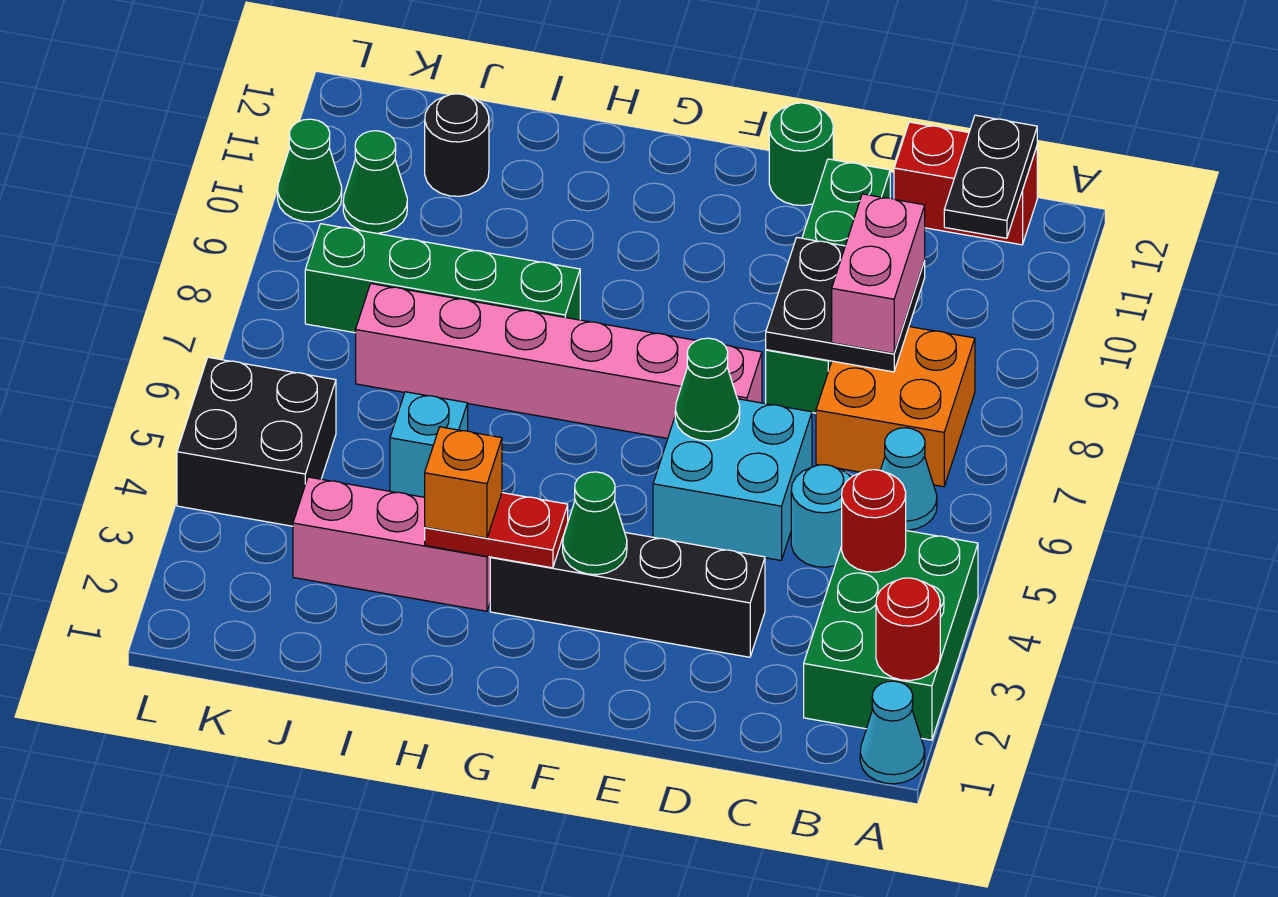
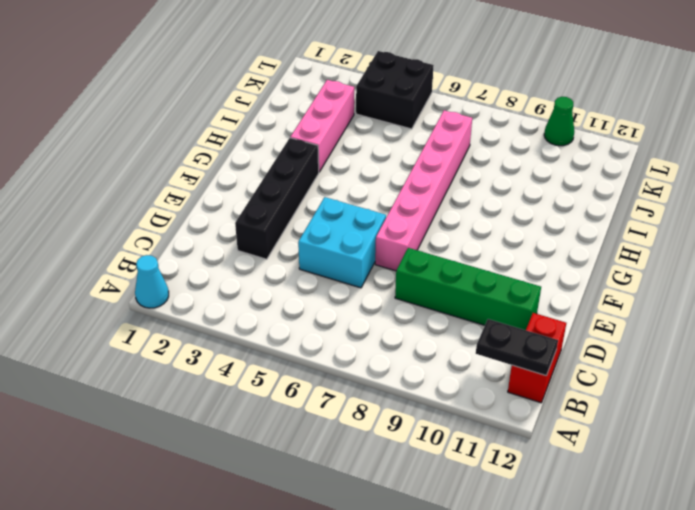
none -> green brick A2:B4 level 1
none -> cyan cone B6 level 1
none -> orange brick B7:C8 level 1

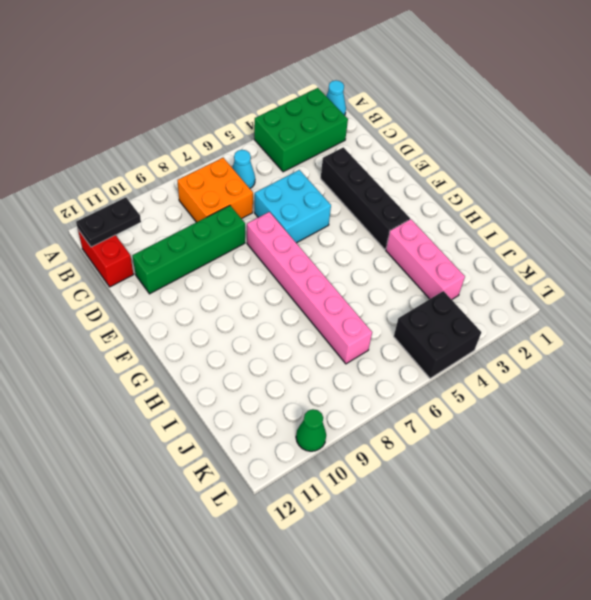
none -> cyan round brick C5 level 1
none -> green round brick E12 level 1
none -> green brick H8:K8 level 1

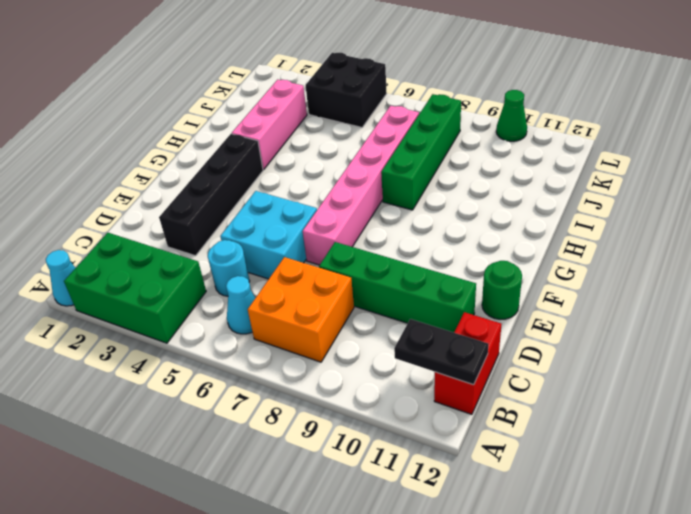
none -> cyan brick I5 level 1
none -> black round brick J11 level 1
none -> green cone K10 level 1

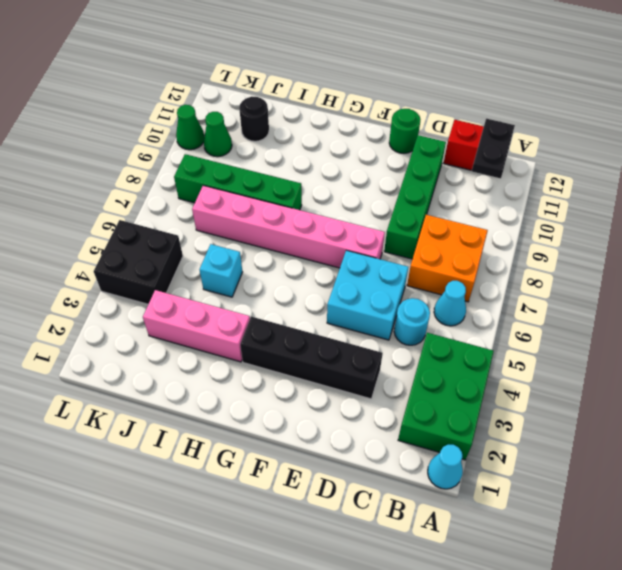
none -> red round brick A2 level 2
none -> red round brick B4 level 2
none -> black plate C8:D9 level 2

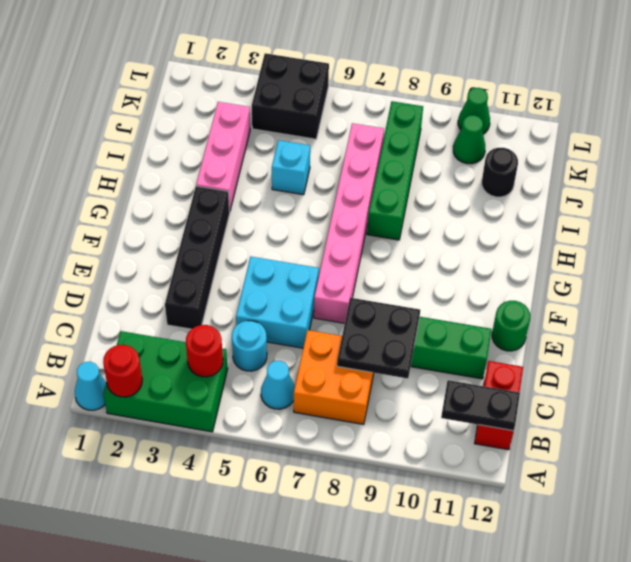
none -> green cone E6 level 2
none -> green cone F3 level 2
none -> red plate G3:H3 level 2

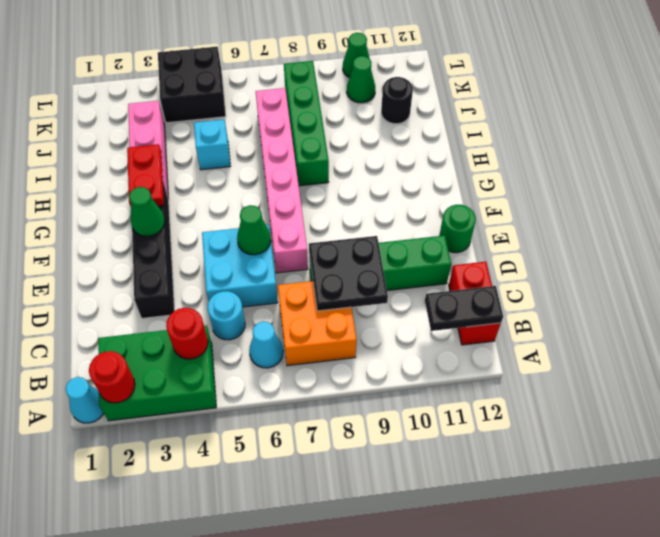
none -> pink brick C8:C9 level 3
none -> orange brick H3 level 3

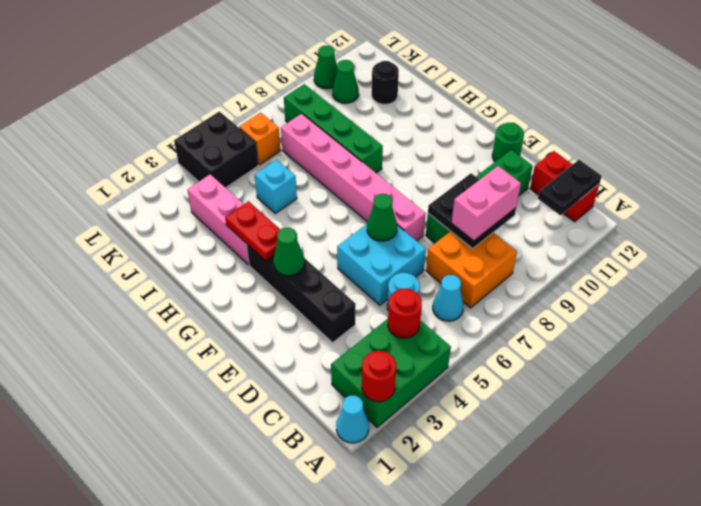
orange brick K6 level 1 -> orange brick H3 level 3

